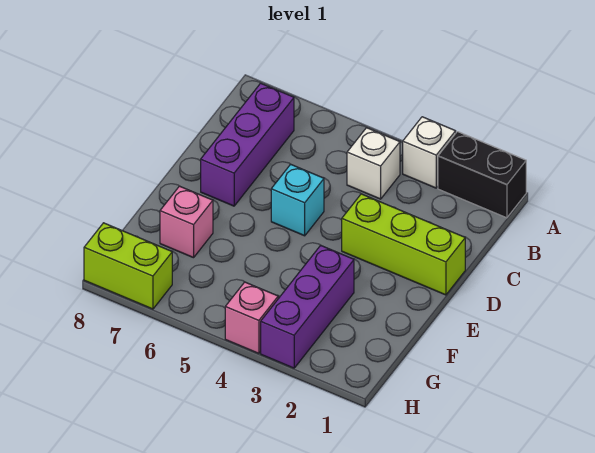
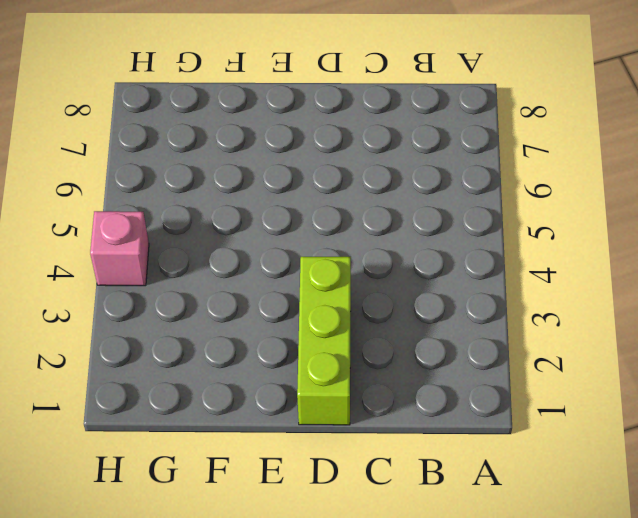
none -> black brick A1:A2 level 1
none -> white brick A3 level 1

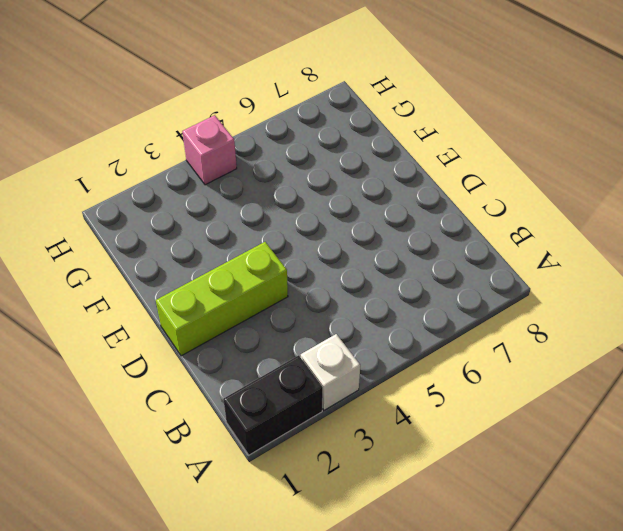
none -> white brick B4 level 1
none -> purple brick B7:D7 level 1

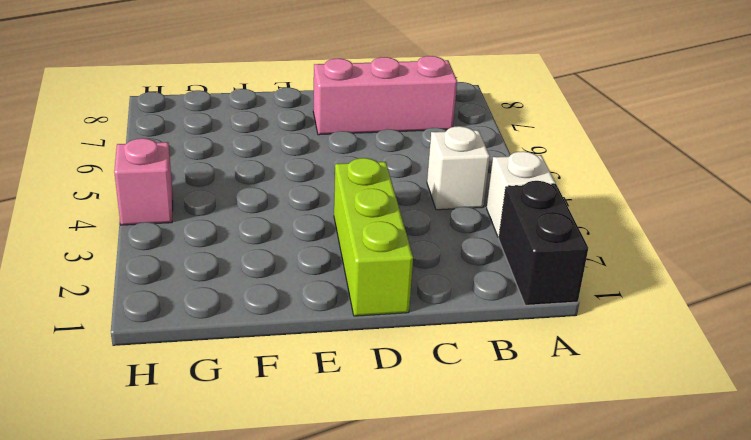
pink brick B7:D7 level 1 -> purple brick B7:D7 level 1
none -> cyan brick D5 level 1
none -> purple brick F3:H3 level 1

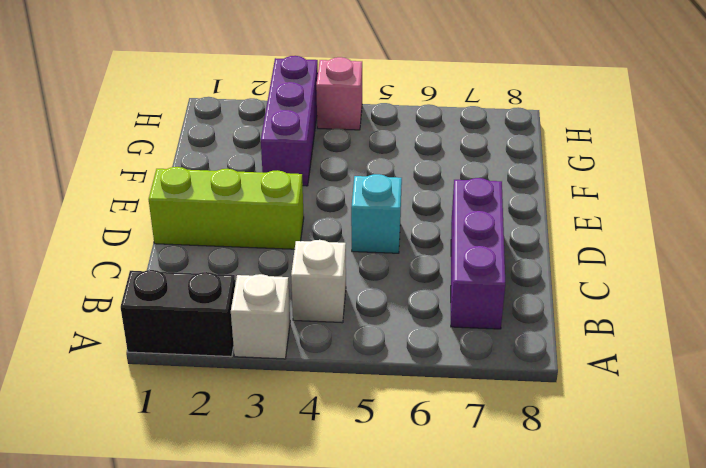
none -> pink brick F7 level 1
none -> lime brick H7:H8 level 1

